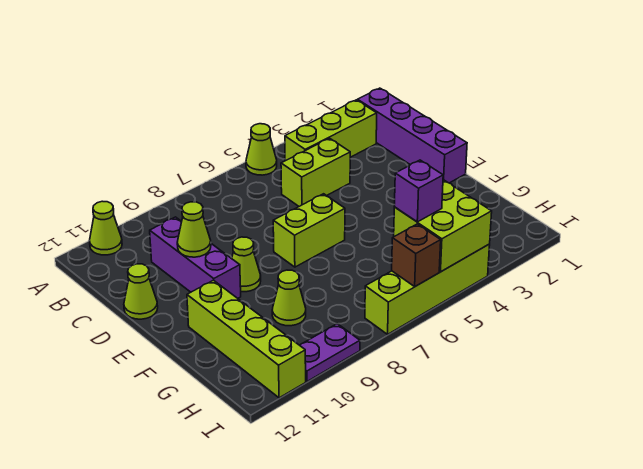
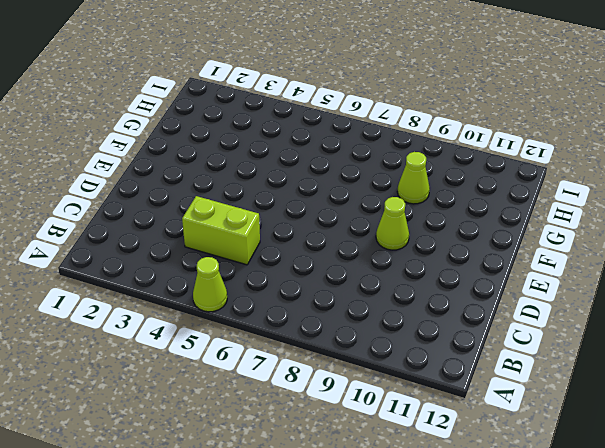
none -> lime cone A11 level 1
none -> purple brick B1:E1 level 1
none -> lime brick B2:B4 level 1

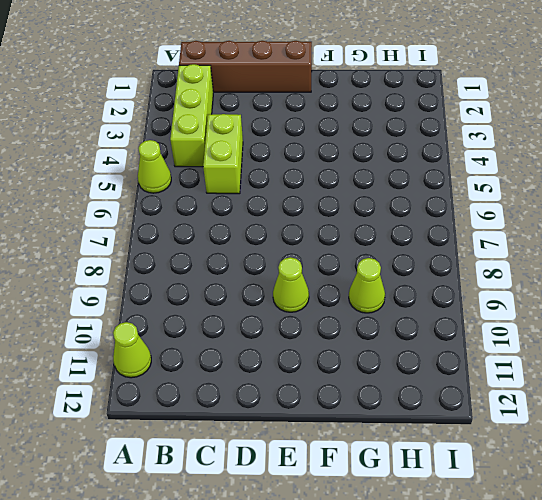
brown brick B1:E1 level 1 -> purple brick B1:E1 level 1
none -> purple brick C10:E10 level 1
none -> lime cone D12 level 1
none -> lime brick E6:E7 level 1

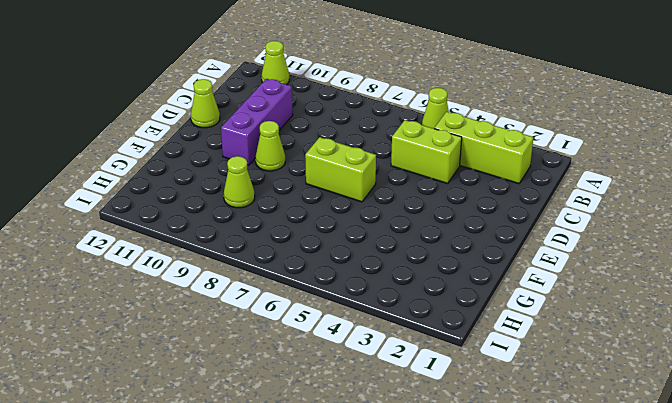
none -> purple brick B1:E1 level 1
none -> lime brick F11:I11 level 1
none -> lime brick I4:I7 level 1

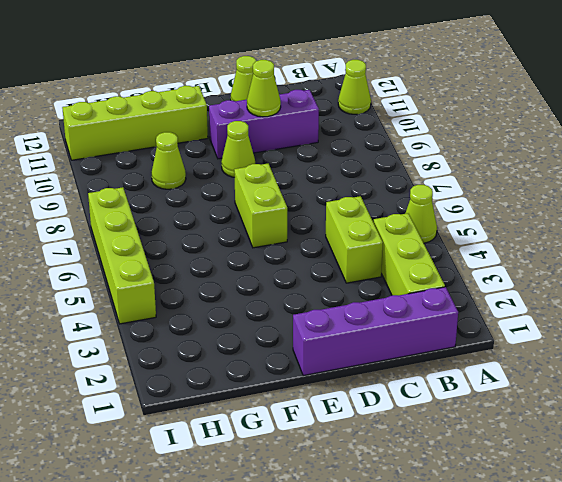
none -> purple plate I9:I10 level 1
none -> lime brick H4:I5 level 2
none -> brown brick I6 level 2

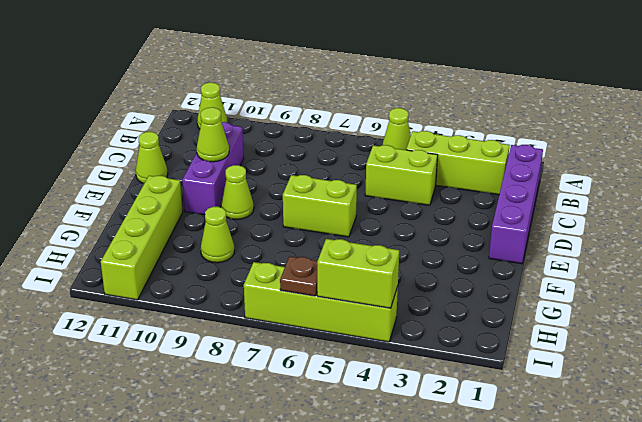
lime brick I4:I5 level 2 -> lime brick H4:I5 level 2
brown plate I6 level 2 -> brown brick I6 level 2
none -> purple plate I9:I10 level 1
none -> purple brick H5 level 3

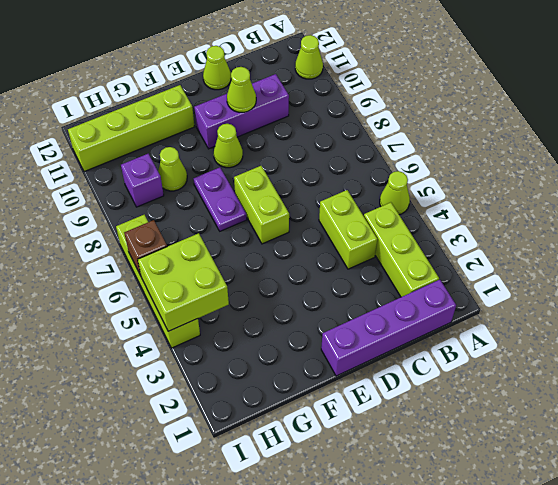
purple plate F7:F8 level 1 -> purple plate I9:I10 level 1
purple brick H9 level 1 -> purple brick H5 level 3

